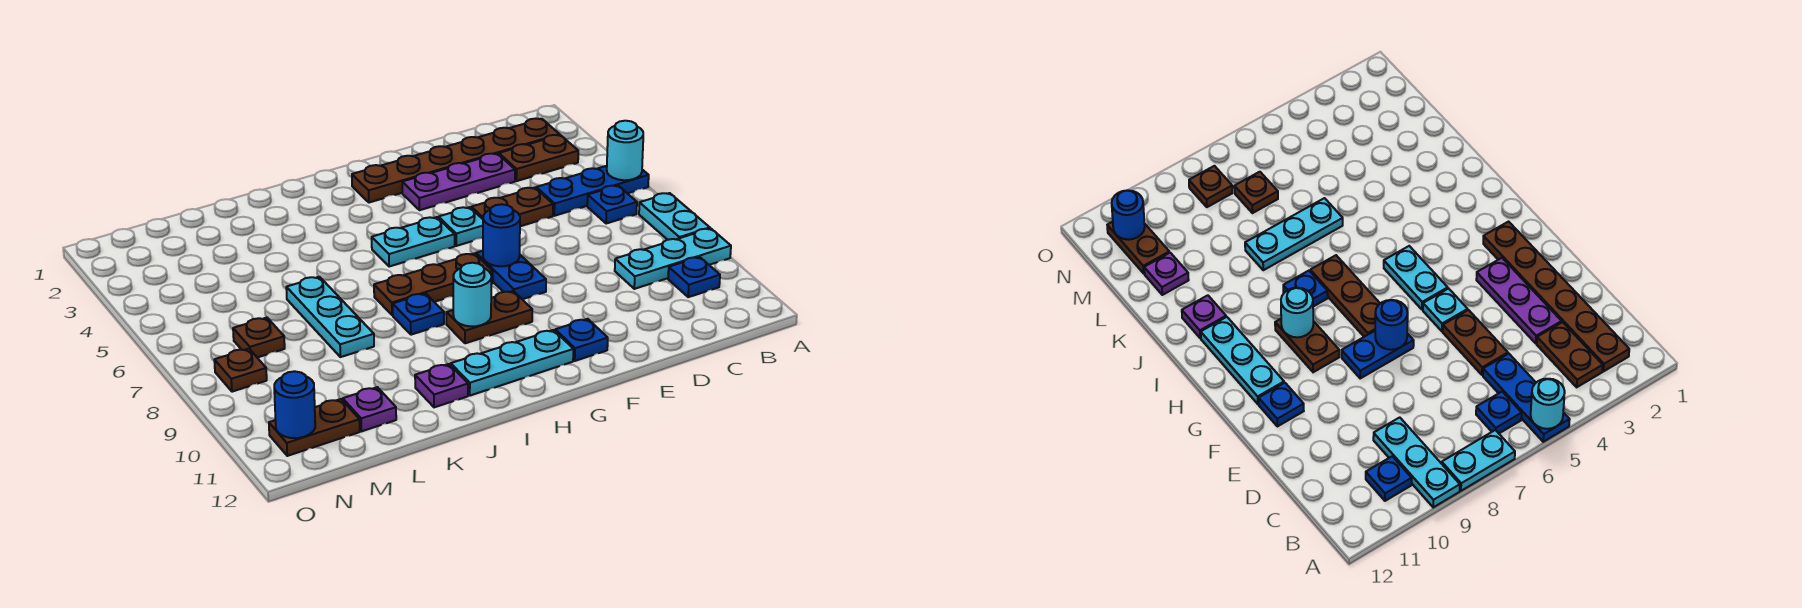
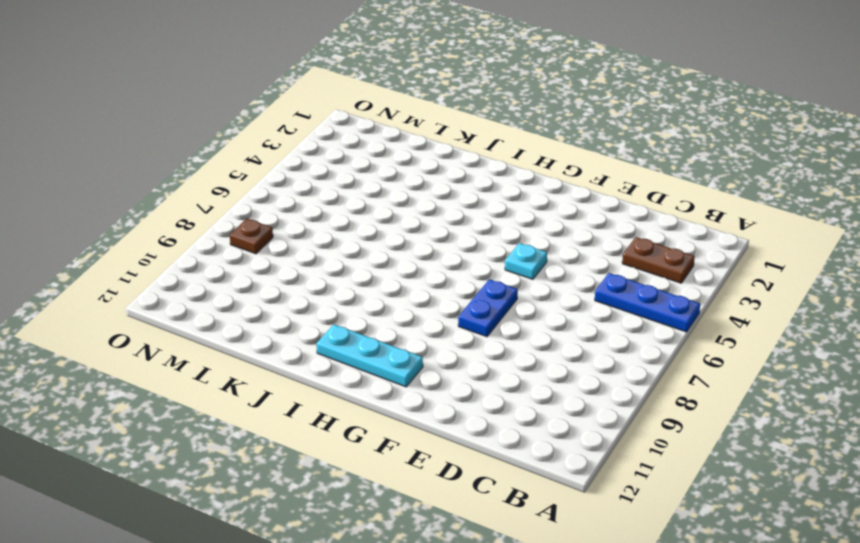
none -> cyan plate A7:A8 level 1
none -> cyan plate A9:C9 level 1
none -> brown plate B2:G2 level 1

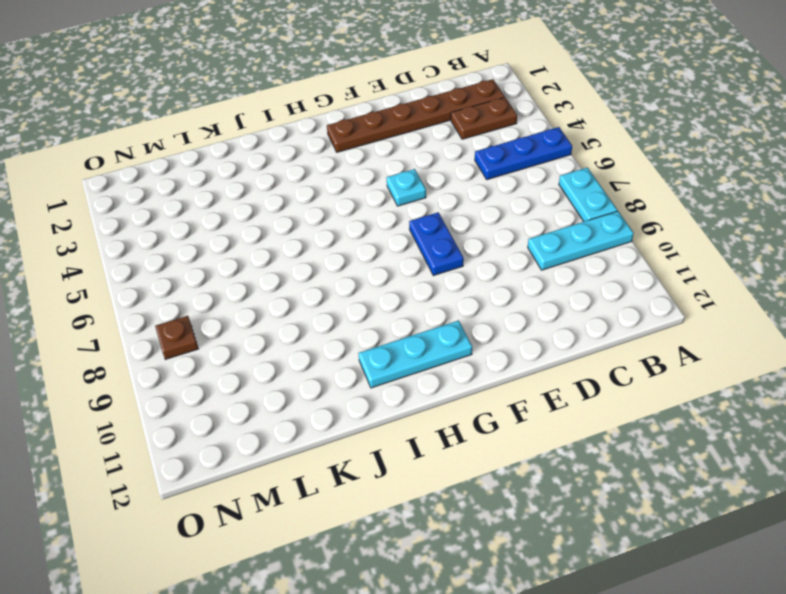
none -> blue plate B6 level 1
none -> blue plate B10 level 1
none -> purple plate D3:F3 level 1

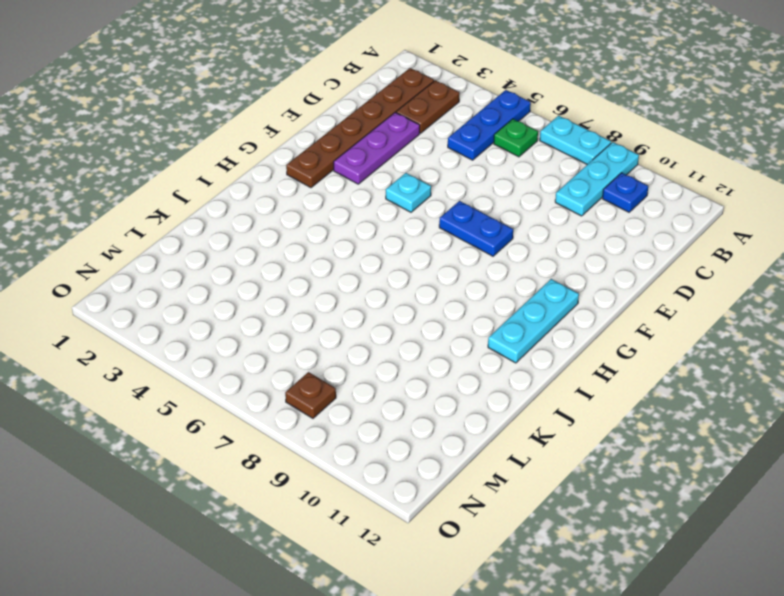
green plate B6 level 1 -> blue plate B6 level 1
none -> brown plate D5:E5 level 1
none -> blue plate F11 level 1
none -> cyan plate G5:H5 level 1

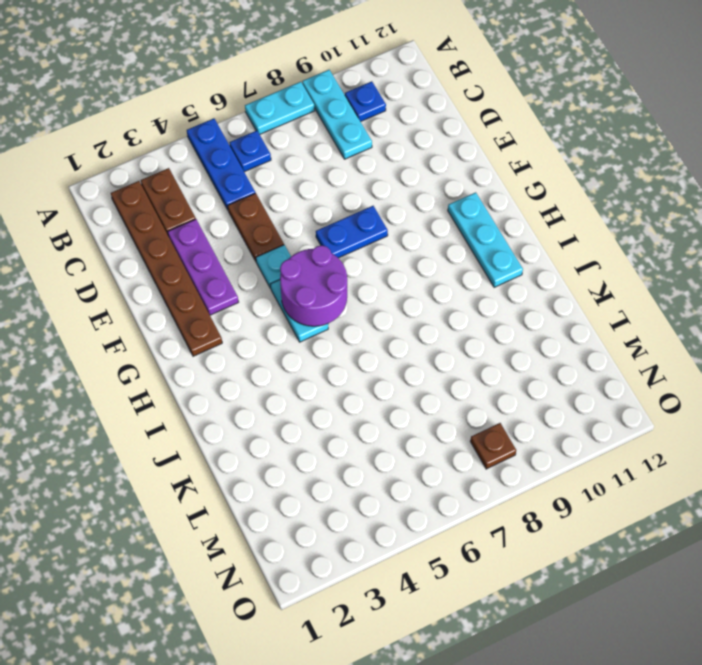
purple round brick G5:H6 level 2 -> none
none -> blue plate F11 level 1
none -> brown plate G7:I7 level 1
none -> brown plate G9:H9 level 1

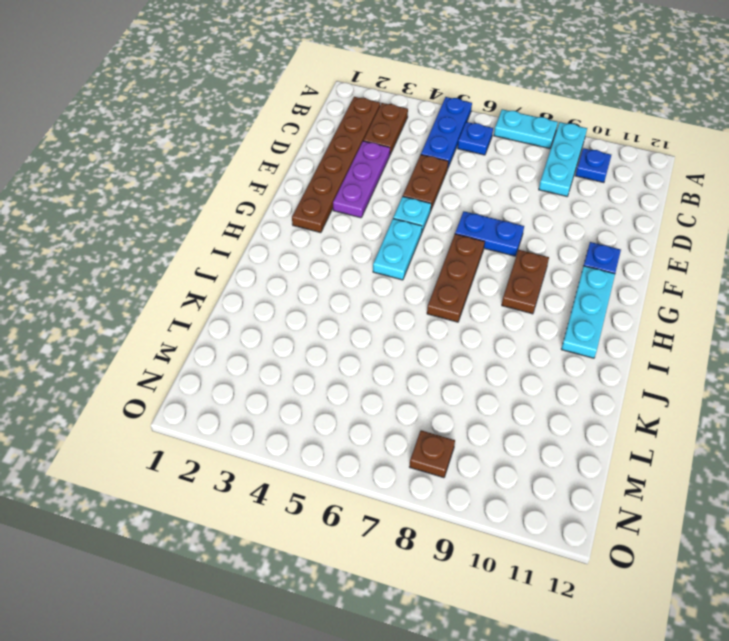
none -> blue plate I8 level 1
none -> purple plate J11 level 1
none -> cyan plate K6:K8 level 1

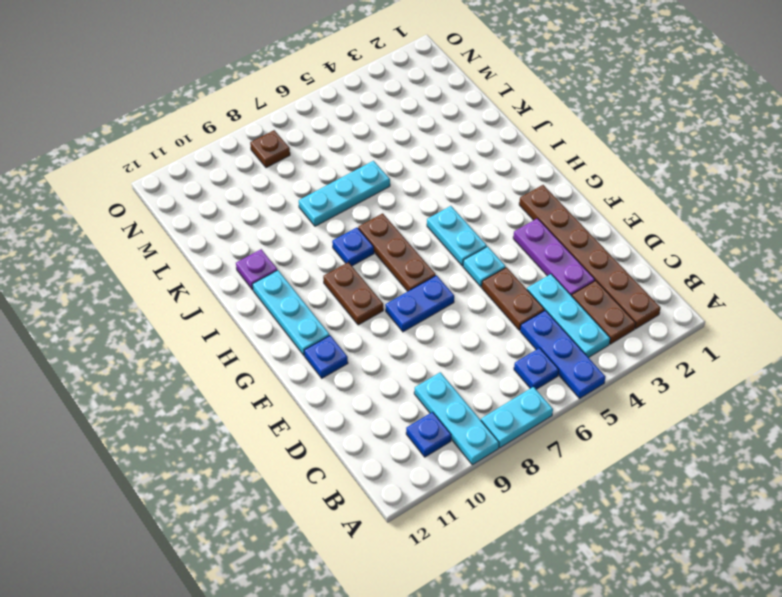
cyan plate B4:D4 level 1 -> none
none -> purple plate L11 level 1
none -> brown plate M7 level 1
none -> brown plate M11:N11 level 1

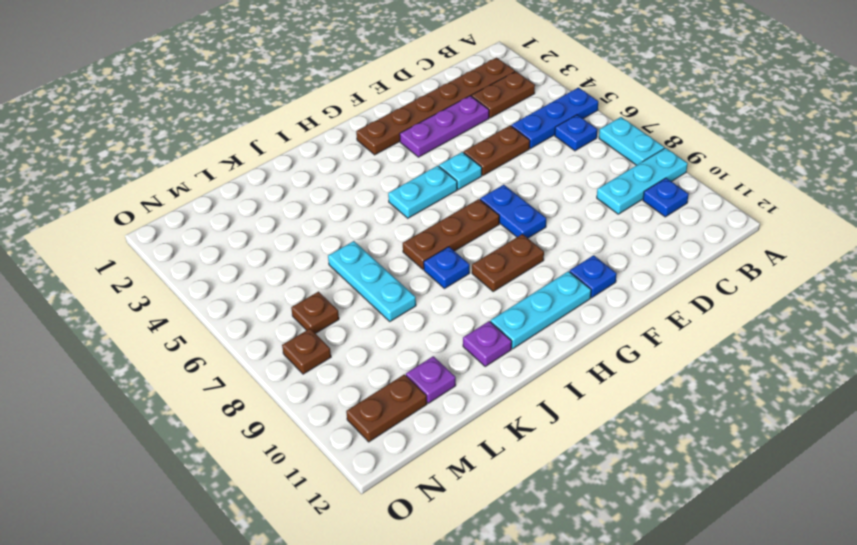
none -> cyan round brick A5 level 2
none -> blue round brick F7 level 2
none -> cyan round brick H9 level 2

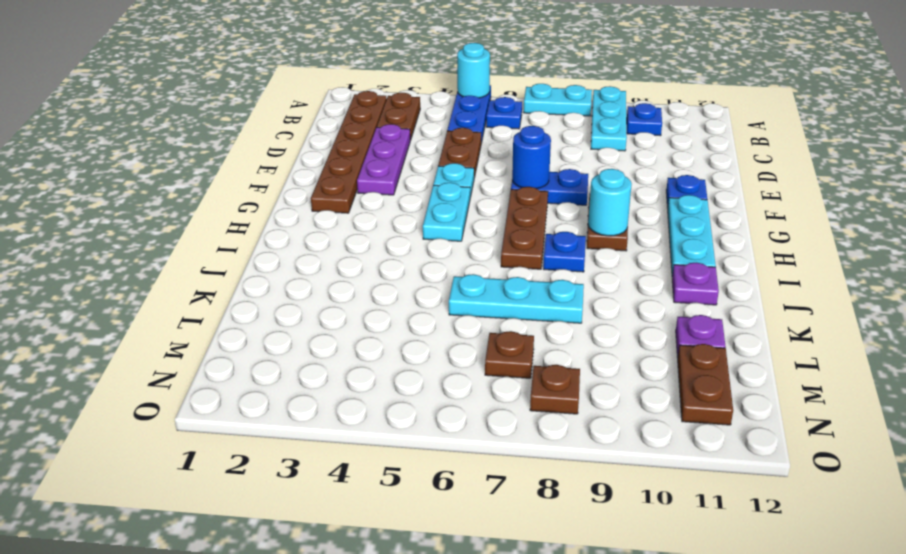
none -> blue round brick N11 level 2

